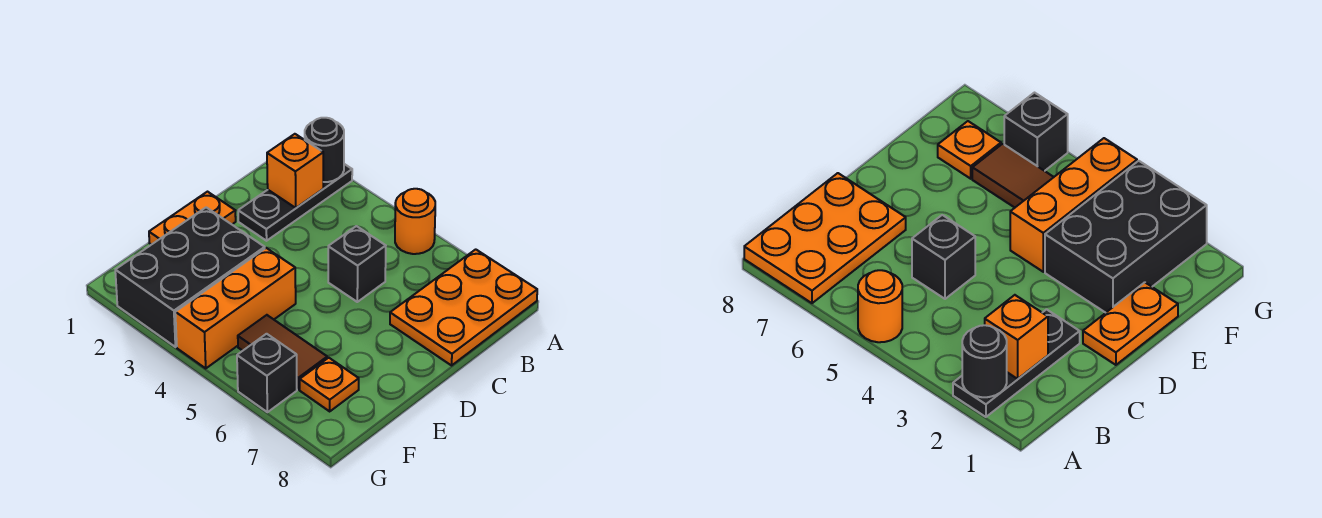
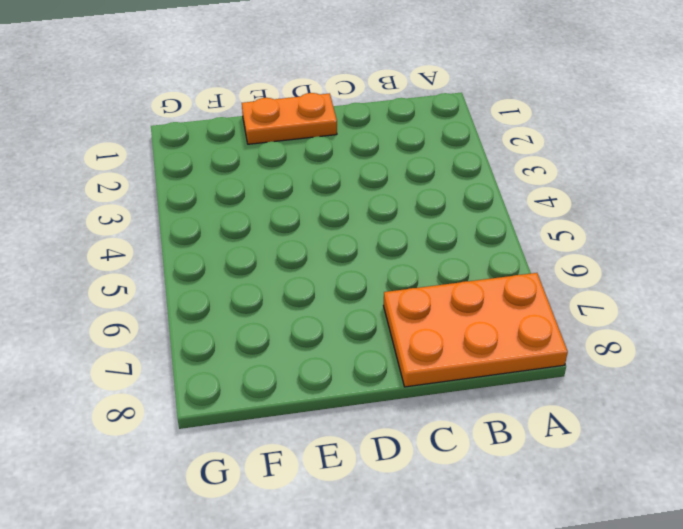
none -> black plate A2:C2 level 1
none -> orange round brick A5 level 1
none -> black brick C5 level 1

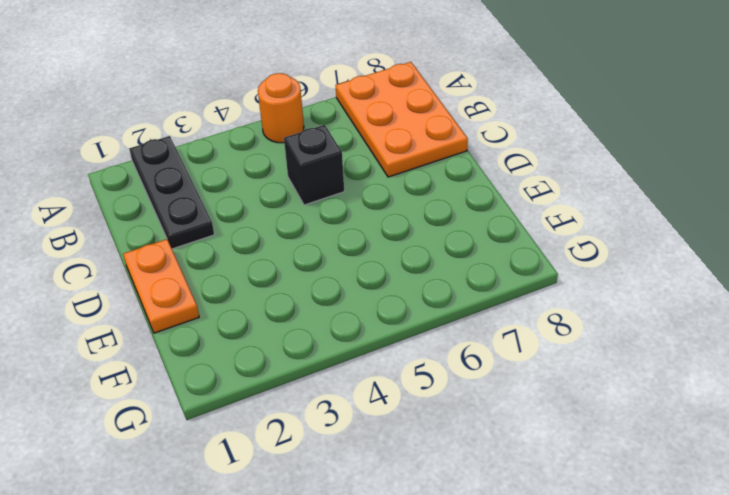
none -> black brick E2:G3 level 1
none -> orange brick E4:G4 level 1
none -> brown tile F5:F6 level 1

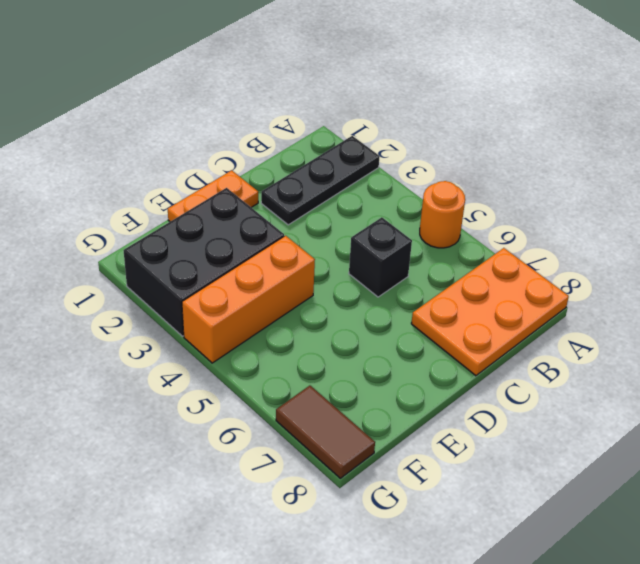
brown tile G7:G8 level 1 -> brown tile F5:F6 level 1
none -> orange plate F7 level 1
none -> black brick G6 level 1
none -> black round brick A2 level 2

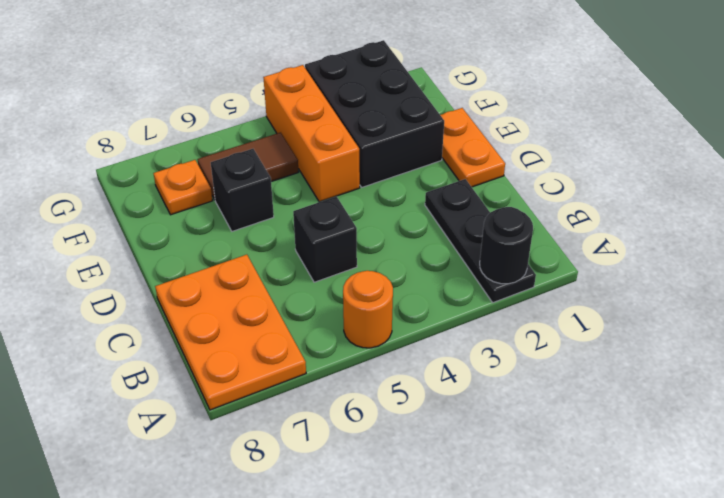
black brick E6 level 1 -> black brick G6 level 1
none -> orange brick B2 level 2

